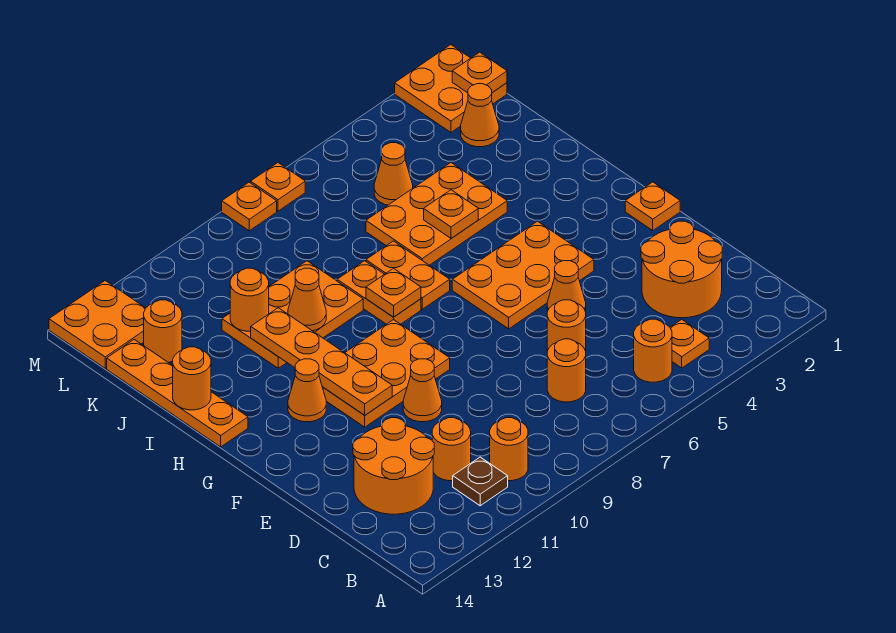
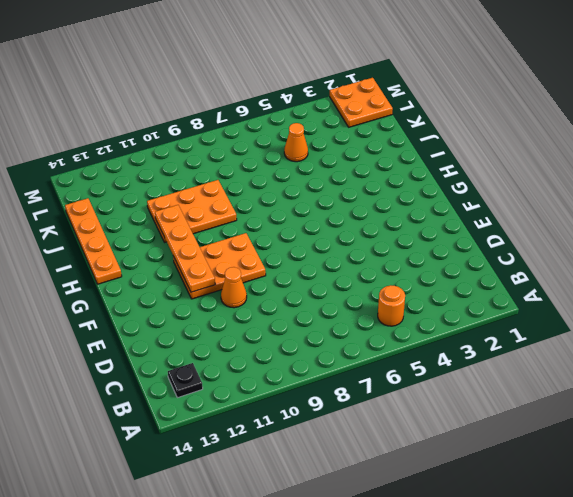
black plate B13 level 1 -> none
none -> orange plate B4 level 1
none -> orange round brick B10 level 1
none -> brown plate B11 level 1
none -> orange round brick C2:D3 level 1

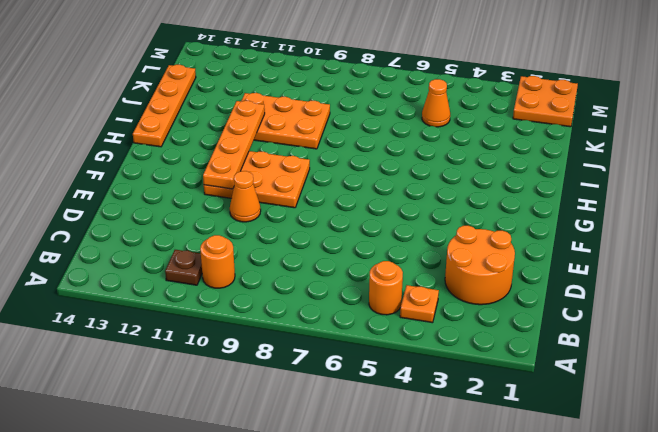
none -> orange round brick C7 level 1
none -> orange round brick C11 level 1
none -> orange round brick C12:D13 level 1
none -> orange round brick D6 level 1

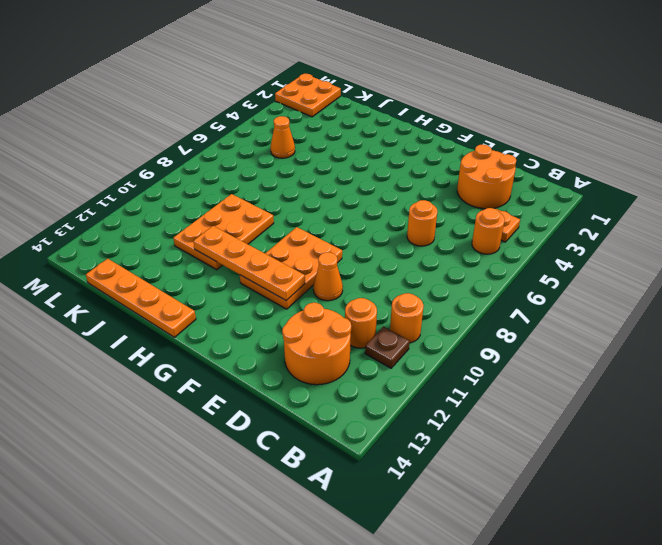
none -> orange round brick C7 level 1
none -> orange cone E5 level 1
none -> orange plate F1 level 1
none -> orange plate F4:G6 level 1

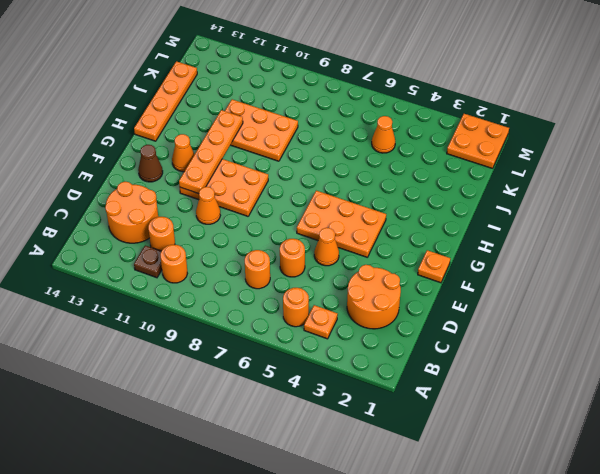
brown cone F13 level 1 -> none
none -> orange plate H7:I7 level 1
none -> orange plate H8:I8 level 1
none -> orange plate I4:J6 level 1
none -> orange cone K2 level 1

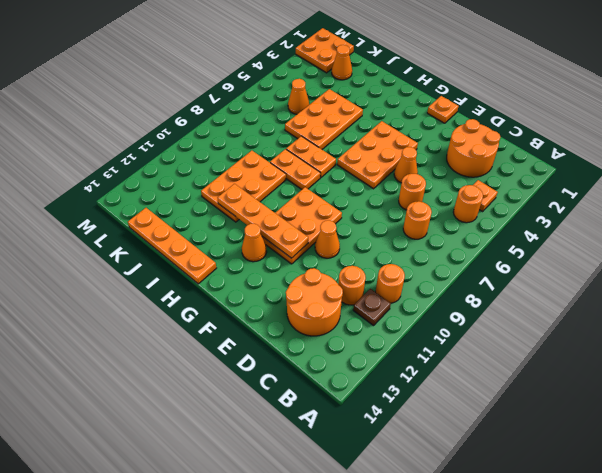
none -> orange round brick K13 level 1
none -> orange plate L13:M14 level 1
none -> orange plate M7 level 1
none -> orange plate M8 level 1

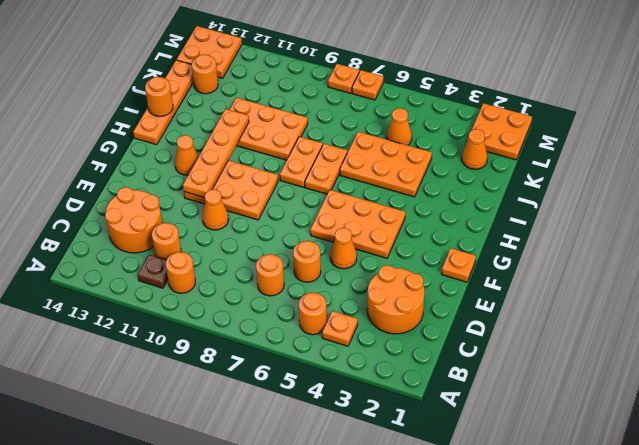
none -> orange plate H8 level 2
none -> orange plate I5 level 2
none -> orange cone I10 level 2
none -> orange round brick J11 level 2

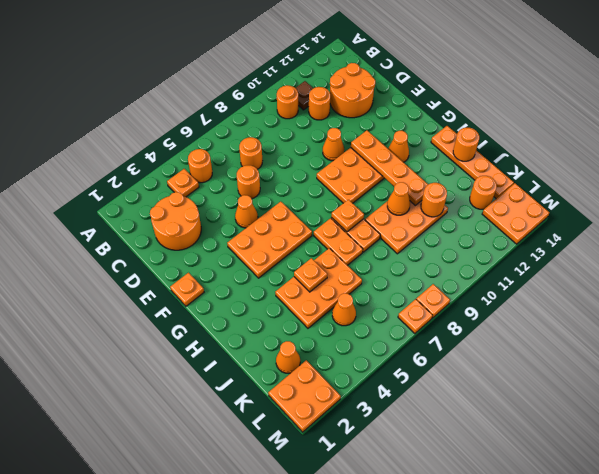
none -> orange plate L1 level 2

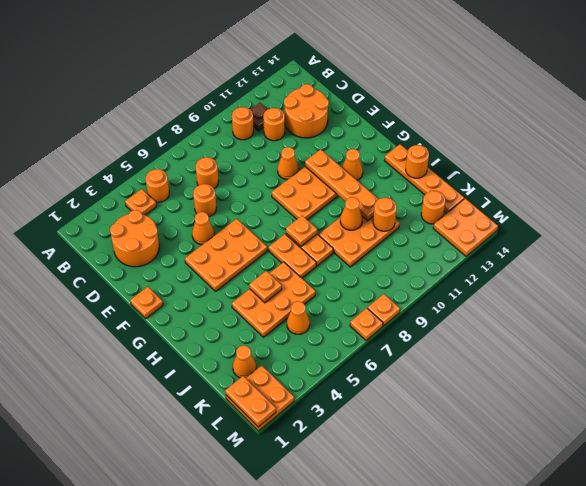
orange plate L1:M1 level 2 -> orange plate L1 level 2

